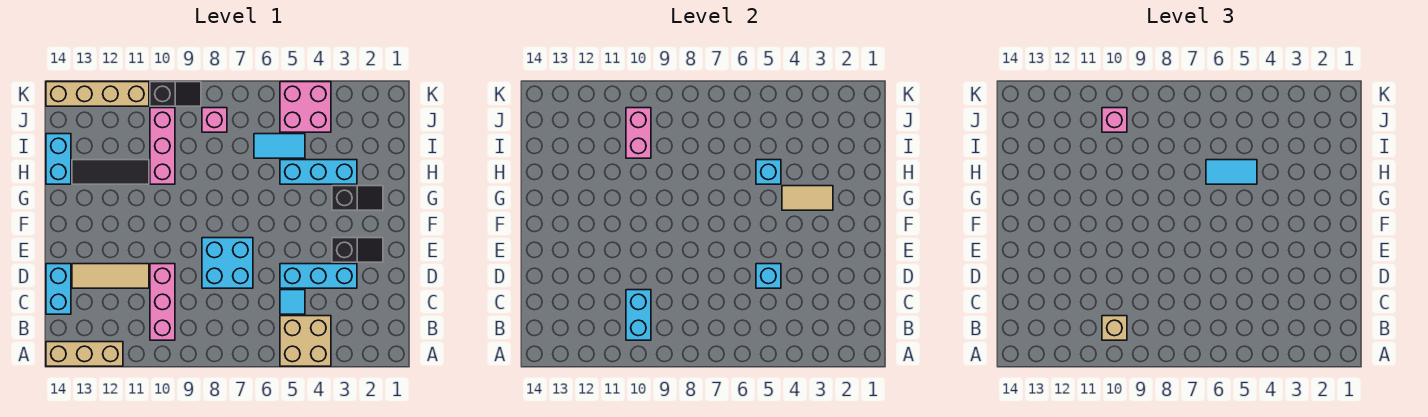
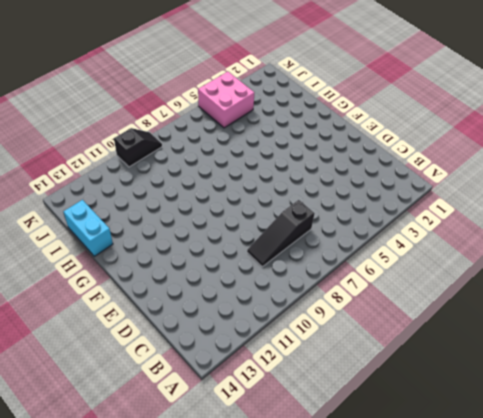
black slope C7:C9 level 1 top 7 -> none
none -> tan brick A4:B5 level 1
none -> tan brick A12:A14 level 1
none -> pink brick B10:D10 level 1

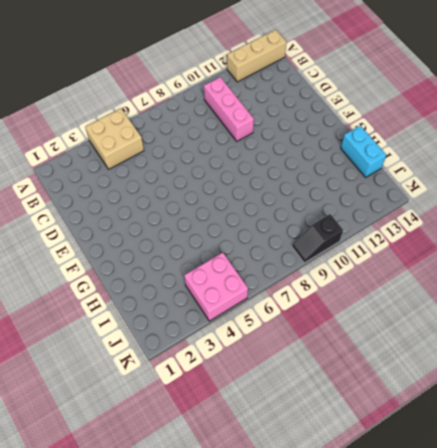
none -> cyan tile C5 level 1
none -> cyan brick C14:D14 level 1
none -> cyan brick D3:D5 level 1

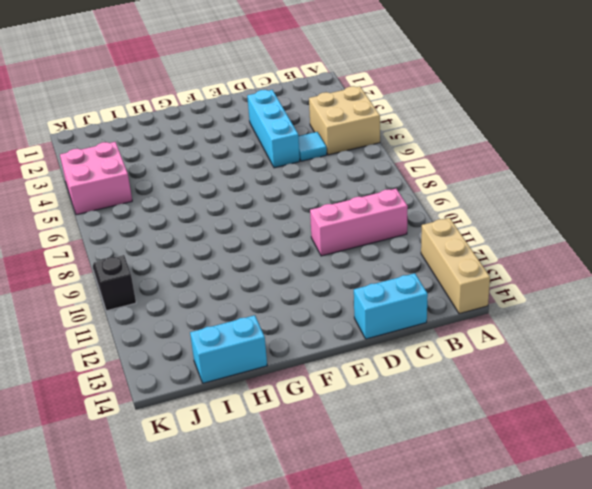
none -> cyan brick D7:E8 level 1
none -> tan tile D11:D13 level 1
none -> black slope E2:E3 level 1 top 3

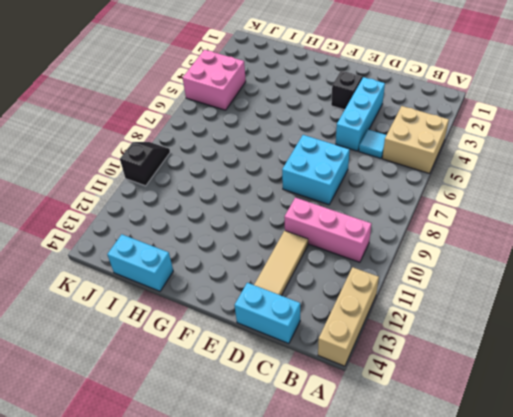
none -> black slope G2:G3 level 1 top 3
none -> cyan brick H3:H5 level 1
none -> pink brick H10:J10 level 1

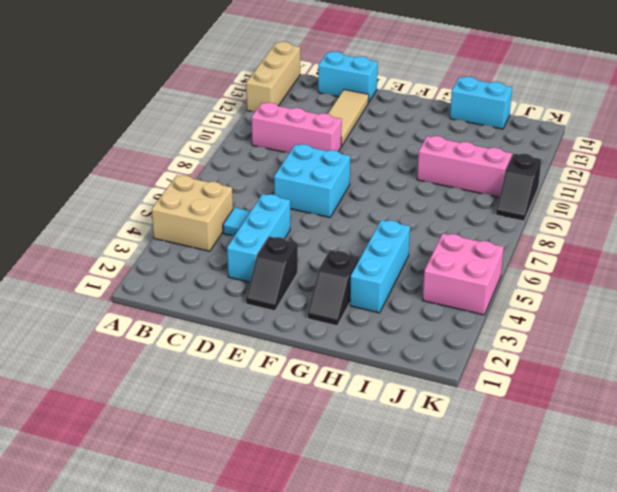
none -> black tile H11:H13 level 1
none -> cyan tile I5:I6 level 1
none -> pink brick J8 level 1

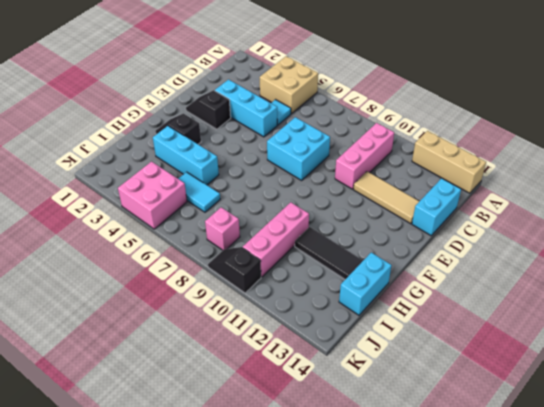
none -> tan brick K11:K14 level 1
none -> cyan brick B10:C10 level 2
none -> cyan brick D5 level 2

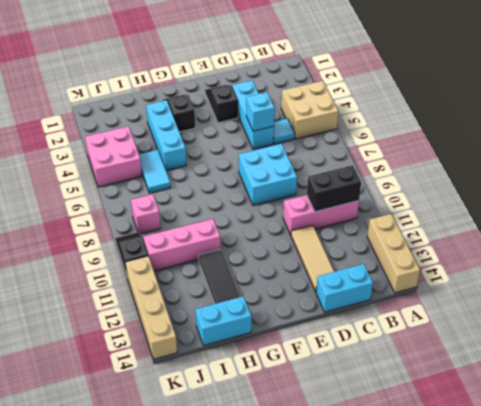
black brick B10:C10 level 2 -> cyan brick B10:C10 level 2
none -> tan tile G3:G4 level 2
none -> cyan brick H5 level 2
none -> pink brick I10:J10 level 2

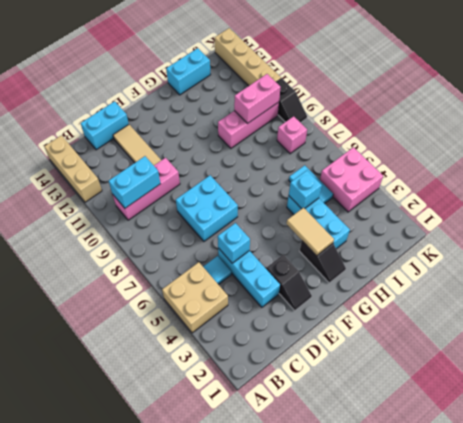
none -> black tile H11:H13 level 1
none -> tan brick B10 level 3
none -> cyan tile H5:H6 level 3

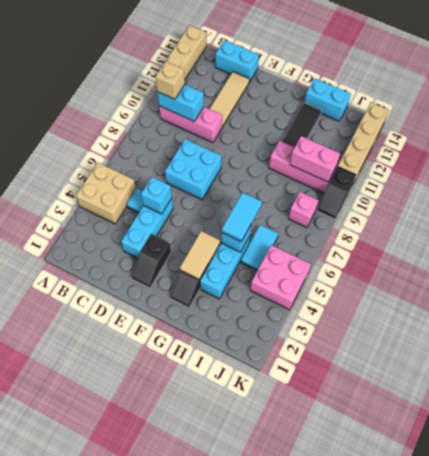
none -> pink brick J10 level 3

